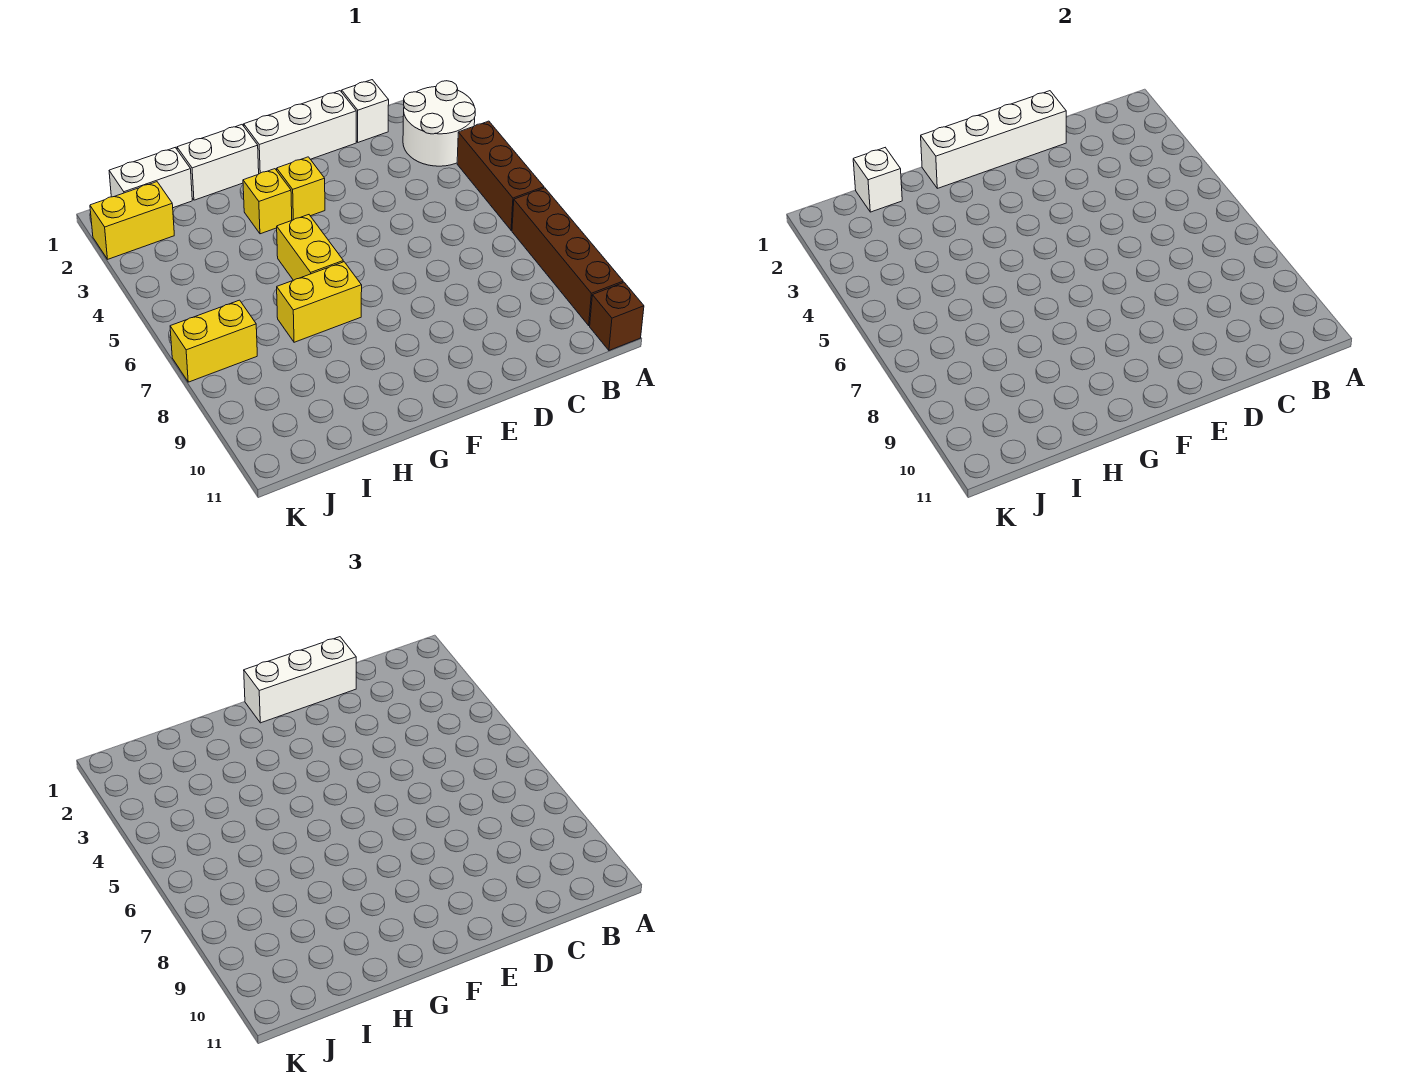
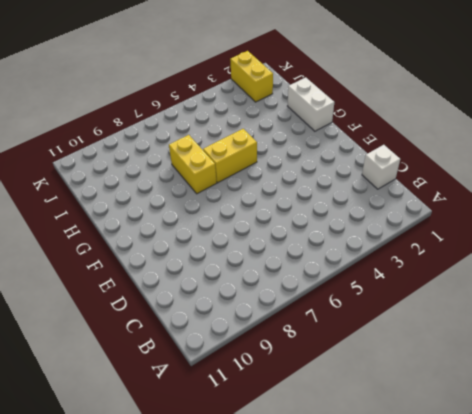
none -> white round brick A2:B3 level 1
none -> brown brick A4:A6 level 1
none -> brown brick A7:A10 level 1

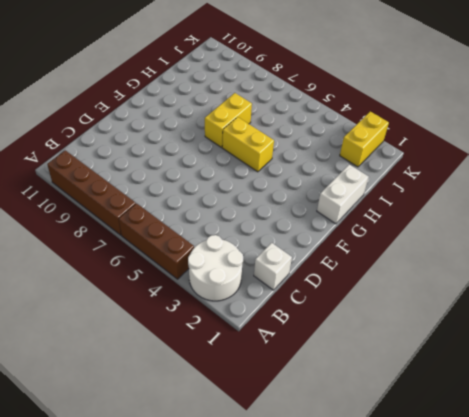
none -> brown brick A11 level 1
none -> white brick D1:F1 level 1
none -> yellow brick F3 level 1

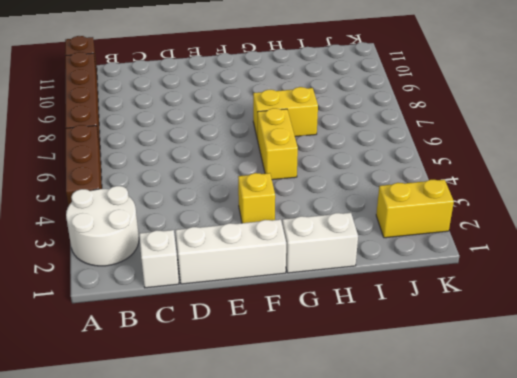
none -> yellow brick G3 level 1
none -> white brick I1:J1 level 1
none -> yellow brick J7:K7 level 1

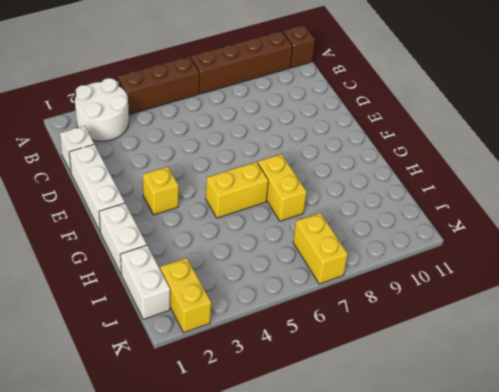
none -> yellow brick G3 level 1
none -> white brick D1:G1 level 2
none -> white brick I1 level 2

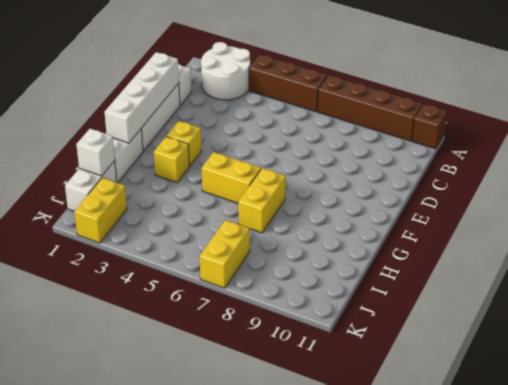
none -> white brick D1:F1 level 3

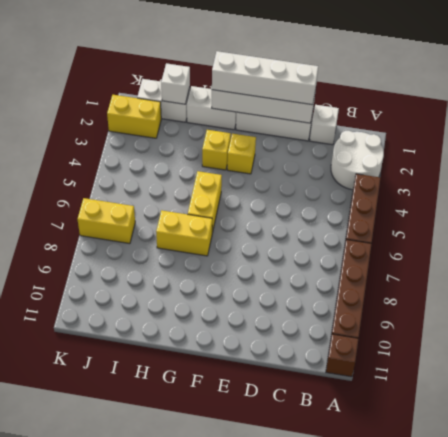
white brick D1:G1 level 3 -> white brick D1:F1 level 3

